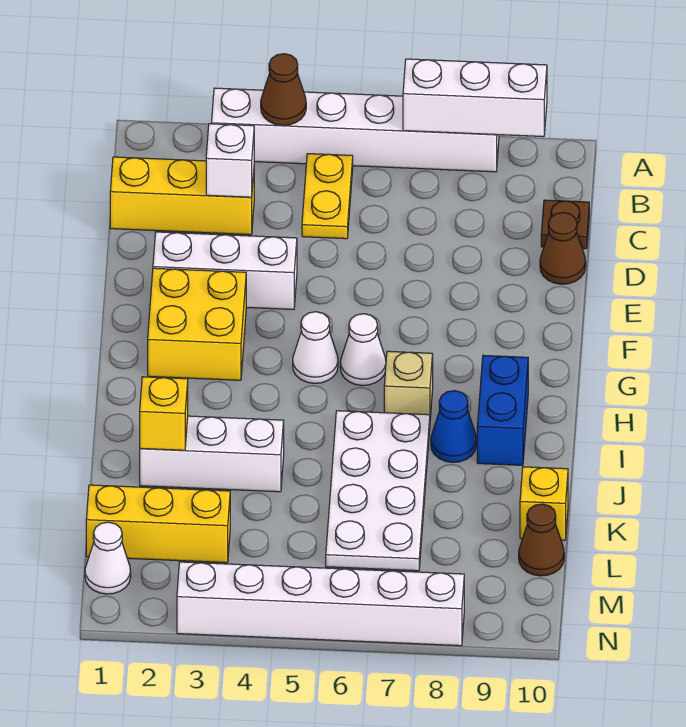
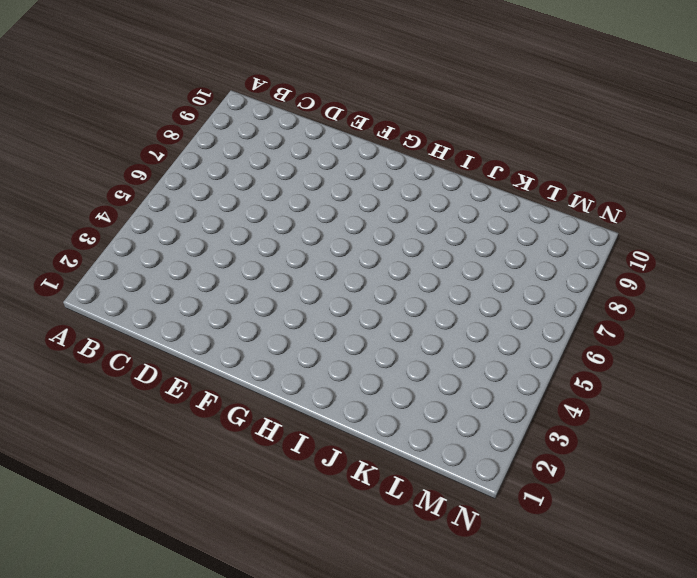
none -> white brick A3:A8 level 1
none -> yellow plate B5:C5 level 1
none -> yellow brick C1:C3 level 1

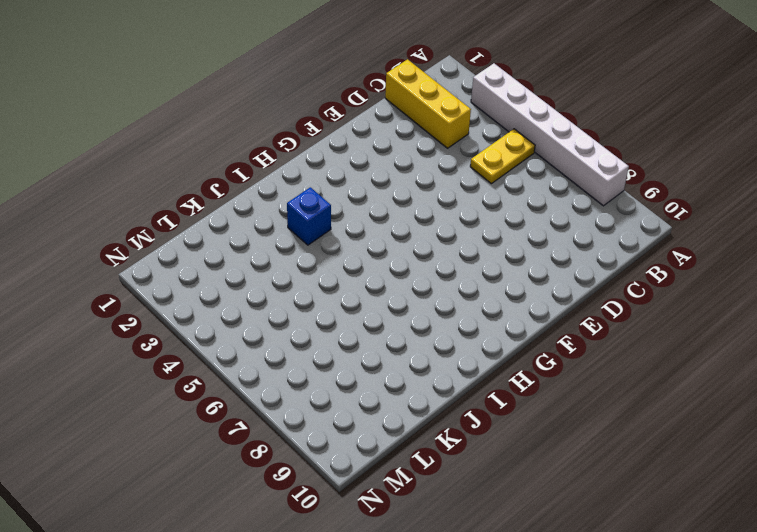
blue brick I3 level 1 -> none
none -> brown plate C10 level 1
none -> brown cone D10 level 1
none -> white brick E2:E4 level 1

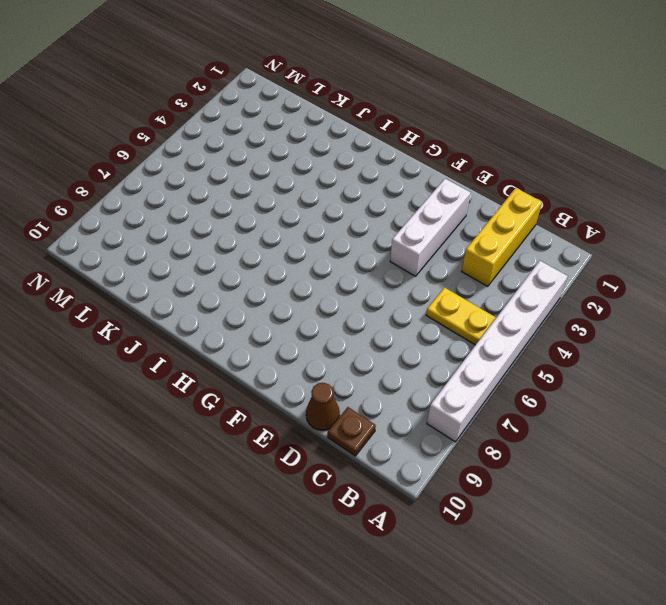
none -> yellow brick F2:G3 level 1
none -> white cone G5 level 1
none -> white cone G6 level 1

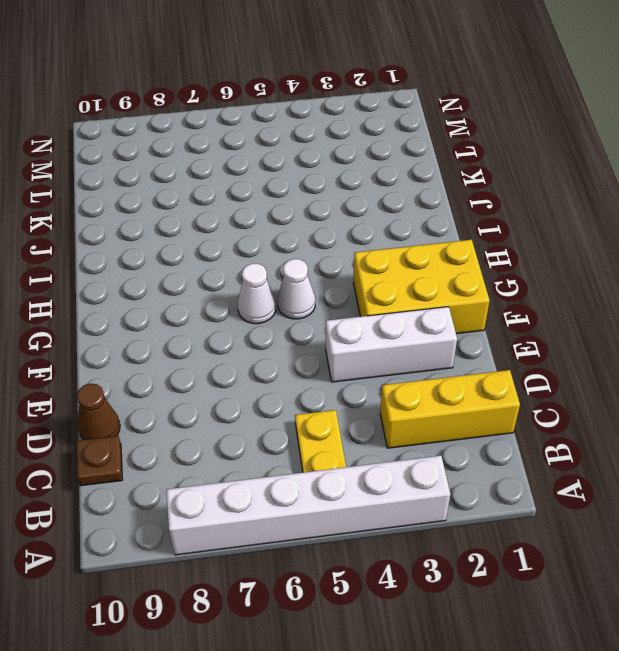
yellow brick F1:G3 level 1 -> yellow brick F2:G3 level 1
none -> tan brick H7 level 1
none -> blue brick H9:I9 level 1
none -> white plate I6:L7 level 1

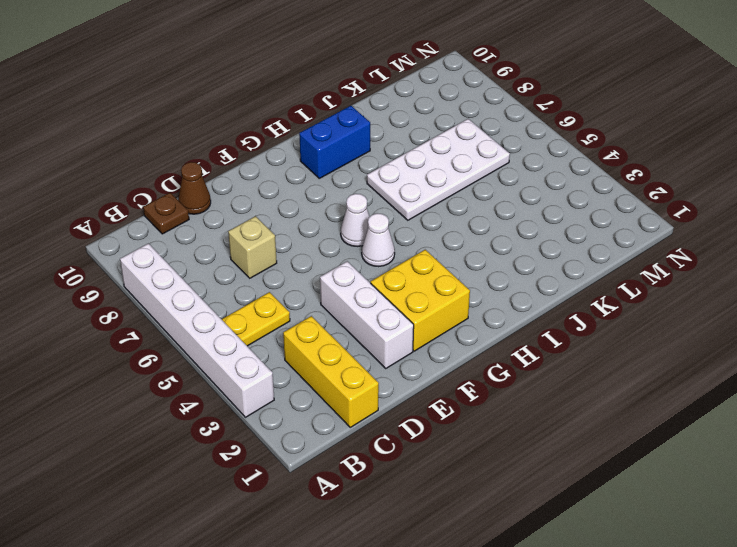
tan brick D7 level 1 -> tan brick H7 level 1
none -> blue cone I8 level 1
none -> white brick J2:J4 level 1
none -> yellow brick K10 level 1

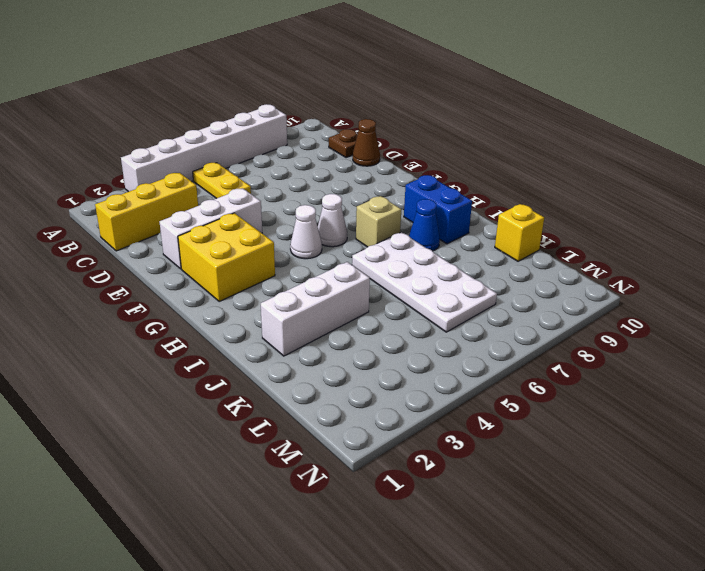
none -> yellow brick L1:L3 level 1
none -> brown cone L10 level 1
none -> white cone M1 level 1

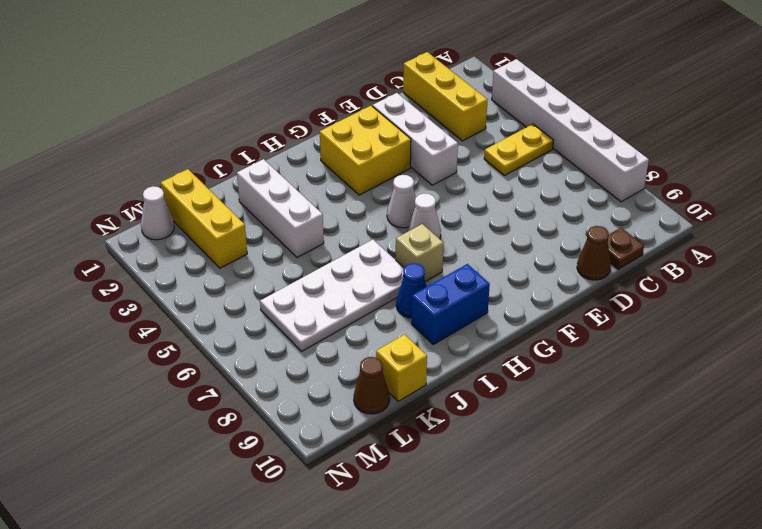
none -> white brick N3:N8 level 1
none -> brown cone A4 level 2
none -> white brick A7:A9 level 2

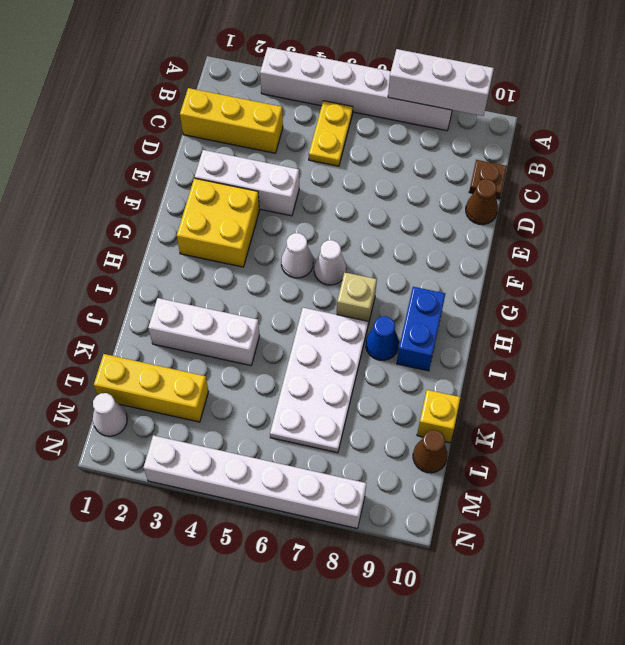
none -> brown cone A4 level 2
none -> white brick C3 level 2
none -> yellow brick J2 level 2

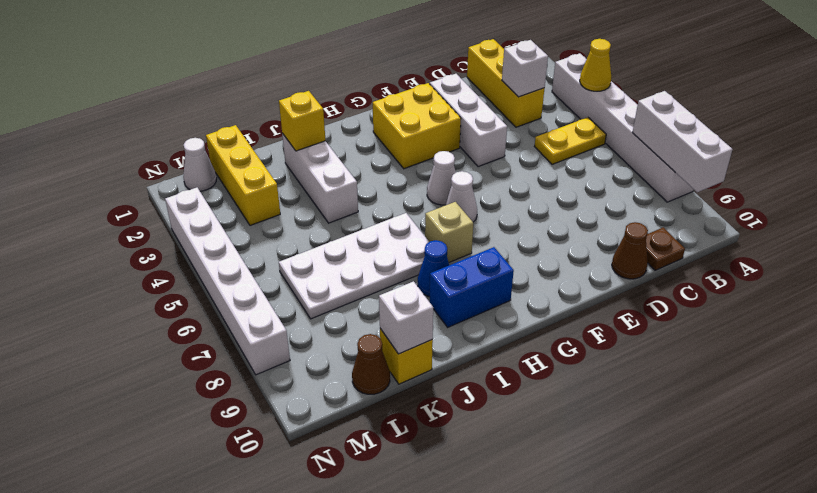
yellow cone A4 level 2 -> brown cone A4 level 2
white brick K10 level 2 -> none

